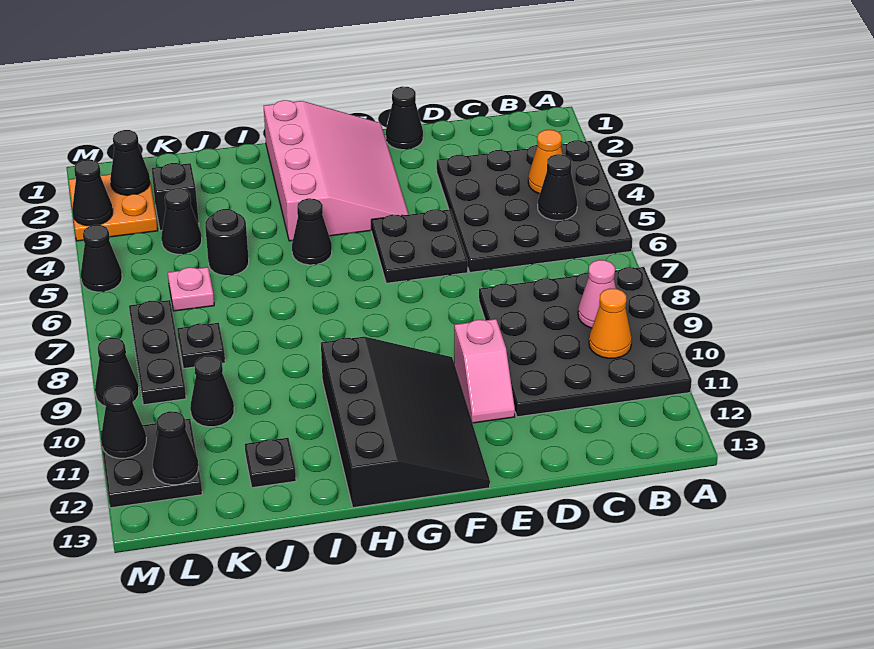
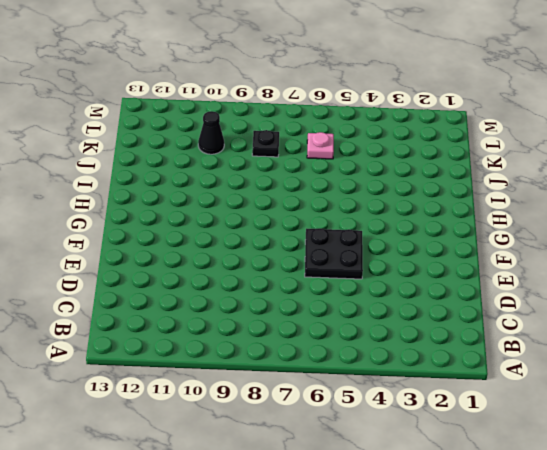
none -> black plate A3:D6 level 1
none -> black plate A8:D11 level 1
none -> black cone E1 level 1

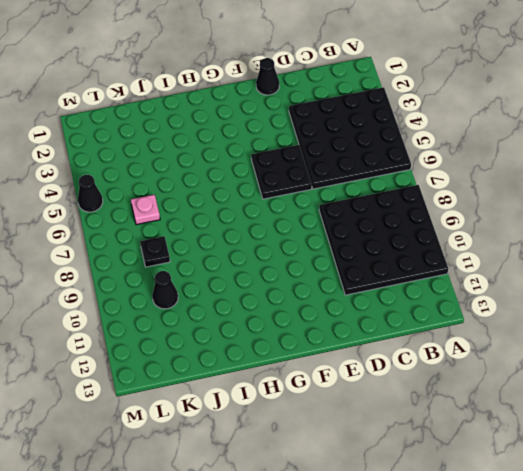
none -> pink slope E10:E11 level 1 top 10
none -> pink slope F1:H4 level 1 top H
none -> black slope F10:H13 level 1 top H

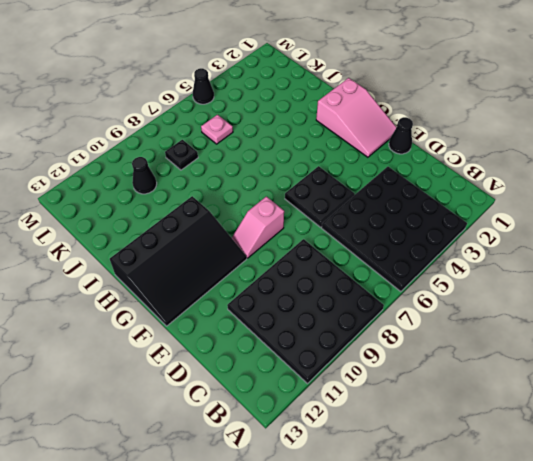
pink slope F1:H2 level 1 top H -> pink slope F1:H4 level 1 top H
pink slope F8:F9 level 1 top 8 -> pink slope E10:E11 level 1 top 10
none -> black cone H5 level 1
none -> black round brick J5 level 1
none -> black plate J12 level 1

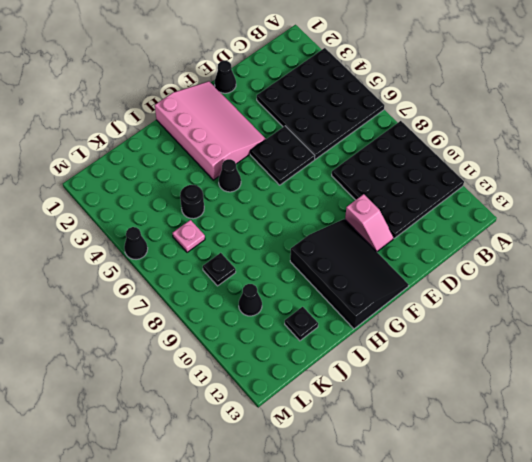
none -> black brick K3 level 1
none -> black cone K4 level 1
none -> orange plate L2:M3 level 1

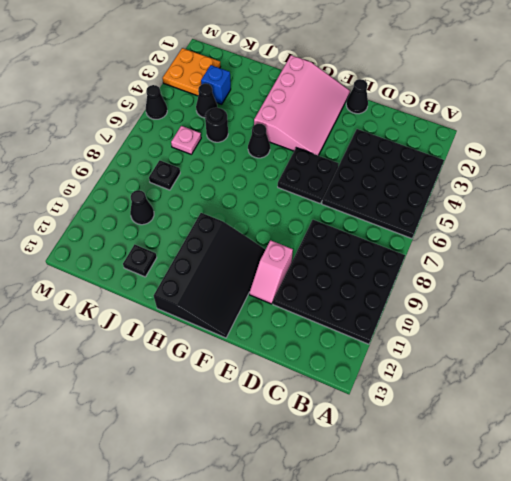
blue brick K3 level 1 -> black brick K3 level 1
none -> black plate L7:L9 level 1
none -> black plate L11:M12 level 1
none -> black cone M9 level 1

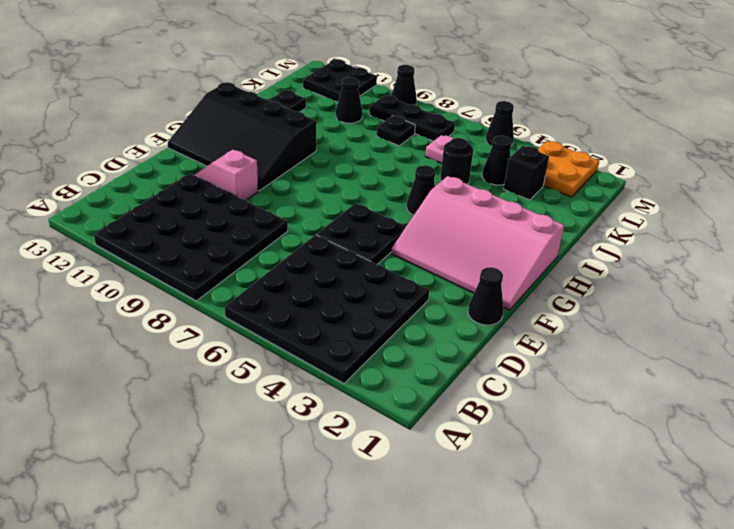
none -> orange cone B4 level 2
none -> black cone B5 level 2
none -> pink cone B9 level 2

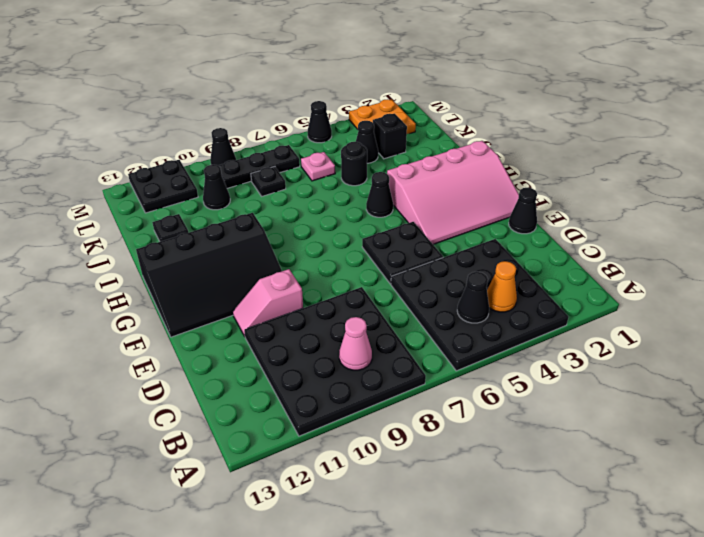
none -> orange cone B10 level 2
none -> black cone L2 level 2
none -> black cone L12 level 2

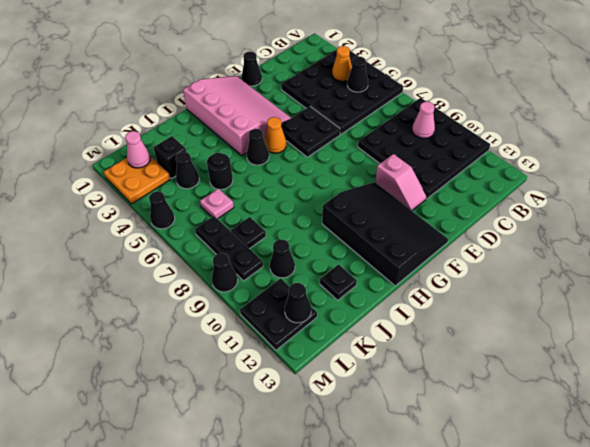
orange cone G5 level 1 -> orange cone B10 level 2
pink cone L2 level 2 -> black cone L2 level 2
none -> black cone M3 level 2
none -> black cone M11 level 2

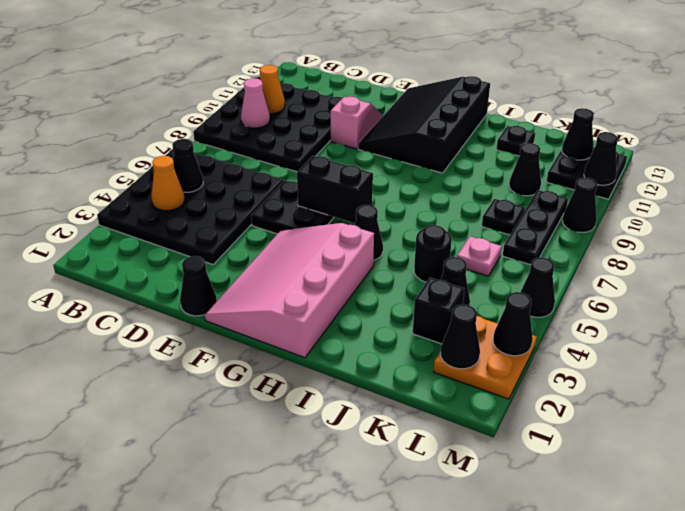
black brick F6:G6 level 2 -> none

